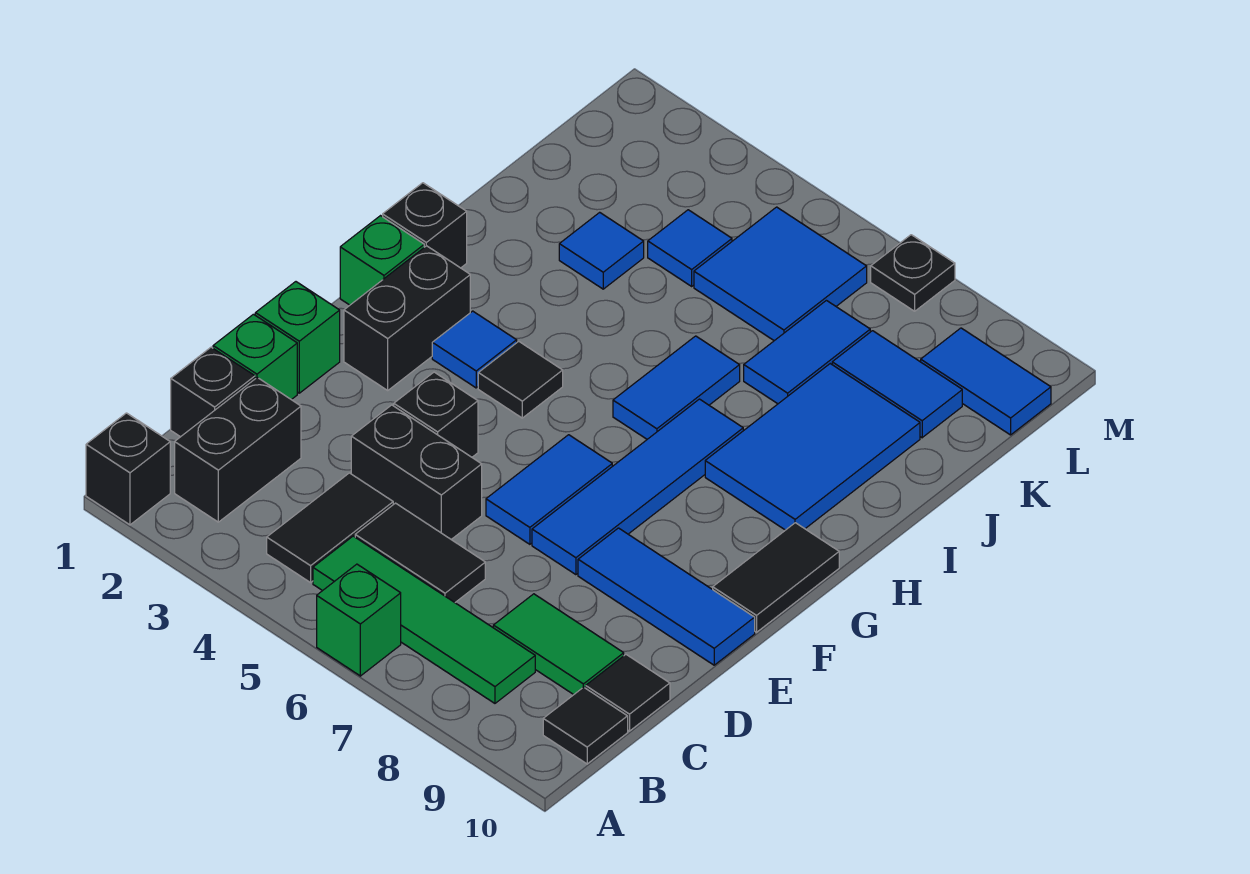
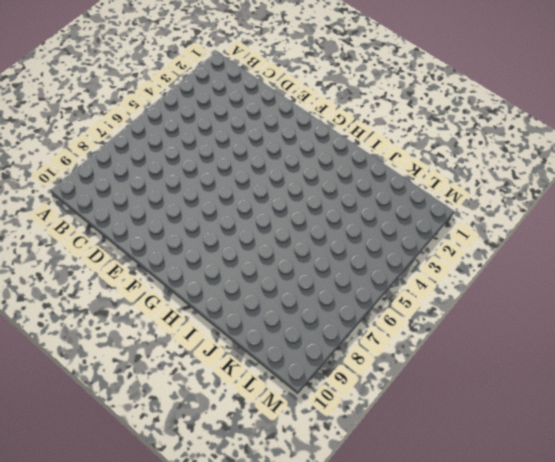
none -> black brick A1 level 1
none -> green brick A6 level 1
none -> black brick B2:C2 level 1
none -> black tile B4:C4 level 1

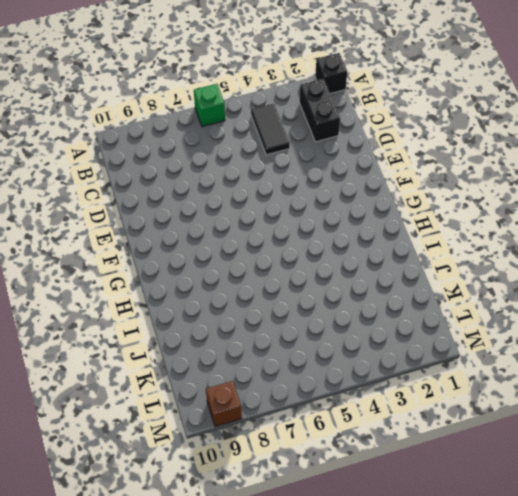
brown brick M9 level 1 -> none
none -> green tile B5:B8 level 1
none -> black tile B10 level 1
none -> black brick C1 level 1
none -> black tile C5:C6 level 1

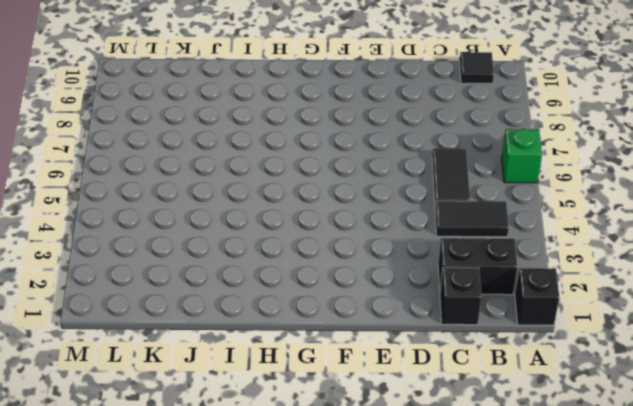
none -> green tile B5:B8 level 1
none -> green tile C8:C9 level 1
none -> black tile C10 level 1
none -> green brick D1 level 1

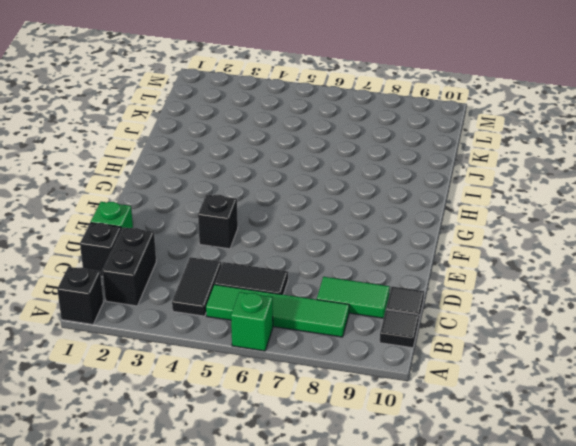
none -> black brick D4:D5 level 1
none -> green brick E1 level 1
none -> blue tile E6:F6 level 1
none -> blue tile E7:H7 level 1

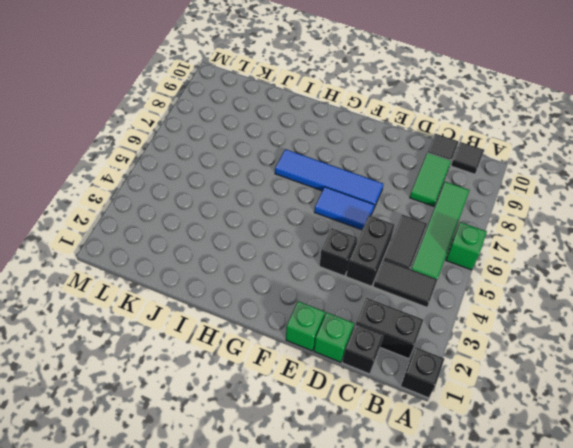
none -> blue tile E8:E10 level 1
none -> black brick F2:G2 level 1
none -> black tile F10:G10 level 1
none -> green brick G1 level 1

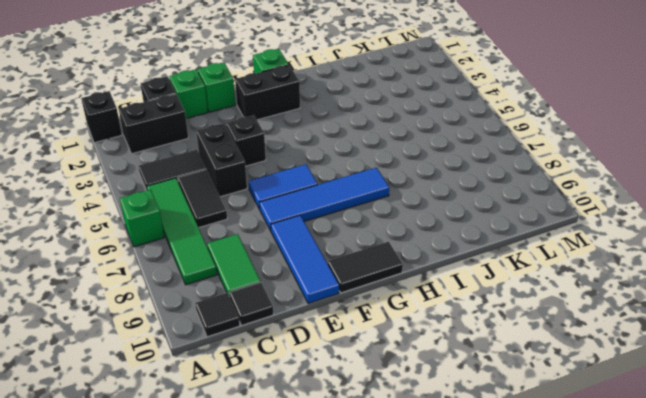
none -> blue tile G3 level 1
none -> black tile G4 level 1
none -> black brick H1 level 1
none -> blue tile H6:I6 level 1

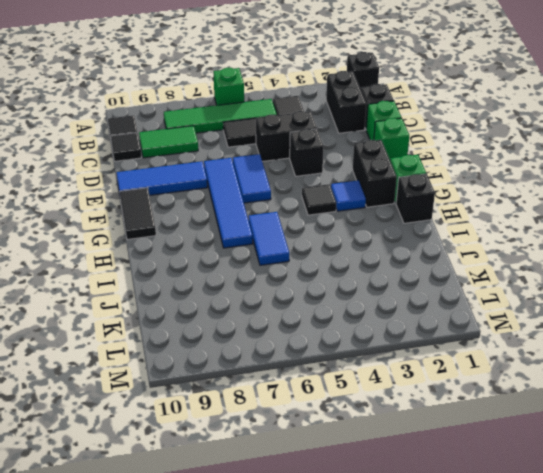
none -> blue tile H8:J9 level 1
none -> blue tile J3 level 1
none -> blue tile J7:K7 level 1
none -> blue tile K4 level 1

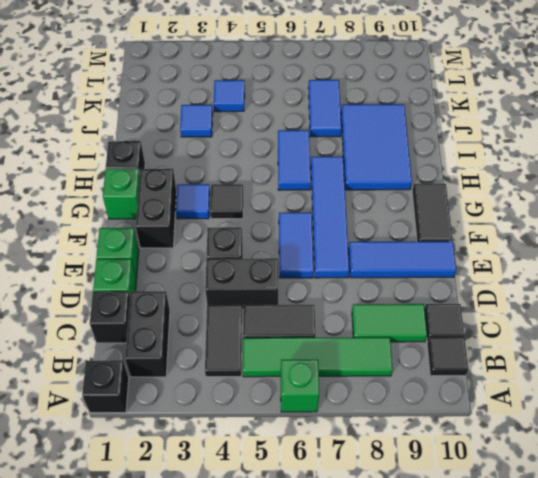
none -> blue tile K5:L6 level 1
none -> blue tile K8:K9 level 1
none -> blue tile L9:L10 level 1
none -> black plate M7 level 1

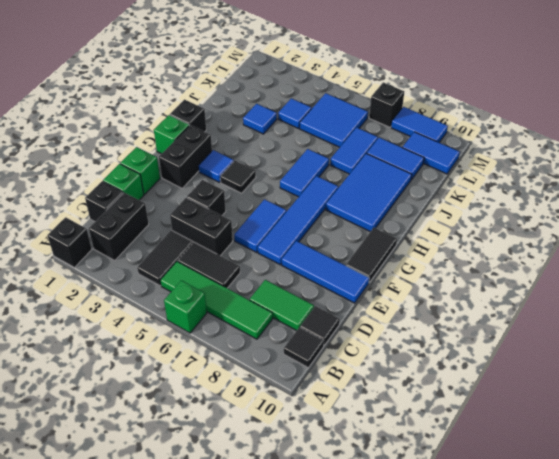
black brick M7 level 1 -> black plate M7 level 1
blue tile M8:M9 level 1 -> none

